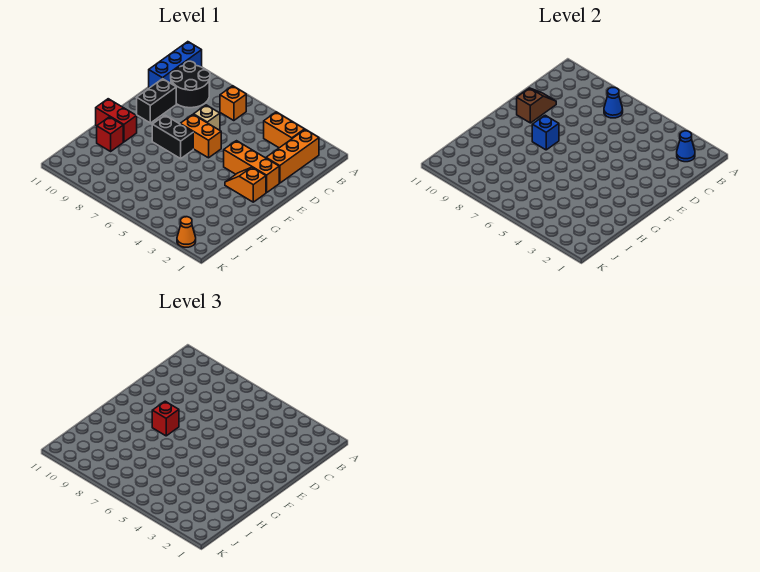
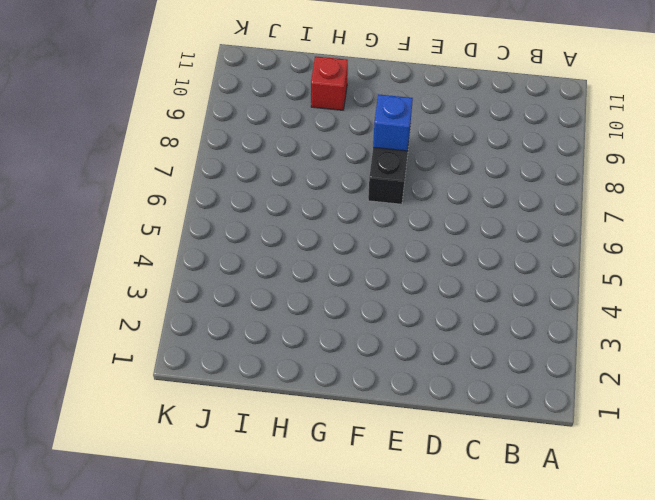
none -> blue brick A11:C11 level 1
none -> orange brick B2:D2 level 1
none -> orange brick B3:B4 level 1

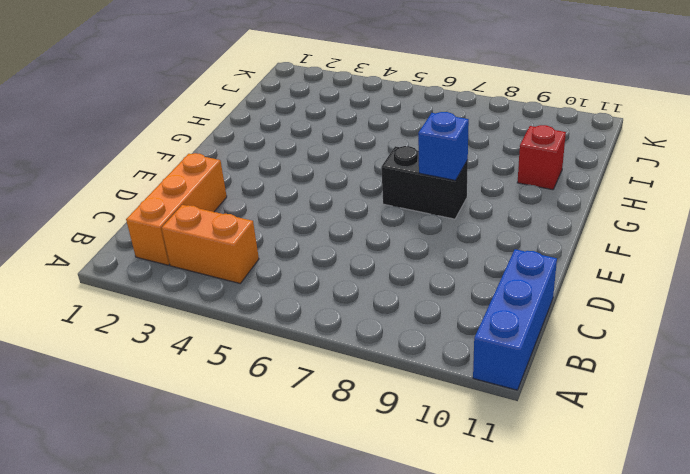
none -> orange brick B7 level 1
none -> black round brick B9:C10 level 1
none -> tan brick D7 level 1

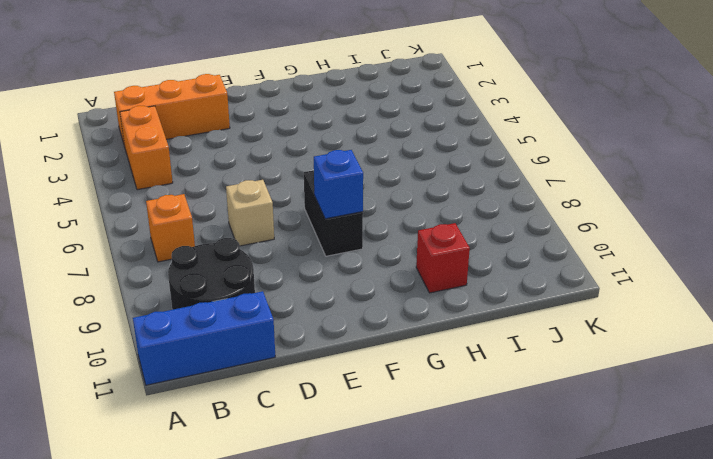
none -> black brick D10:E10 level 1
none -> orange brick E2:E4 level 1
none -> orange brick E6:E7 level 1

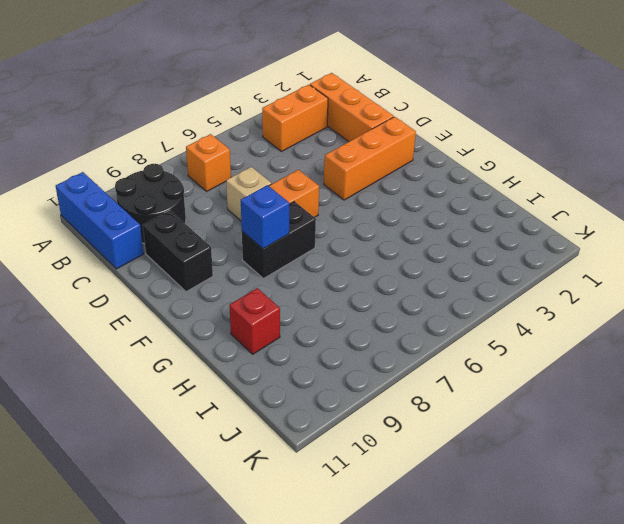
none -> orange slope F2:F3 level 1 top 2
none -> red brick G10:G11 level 1
none -> orange cone K2 level 1

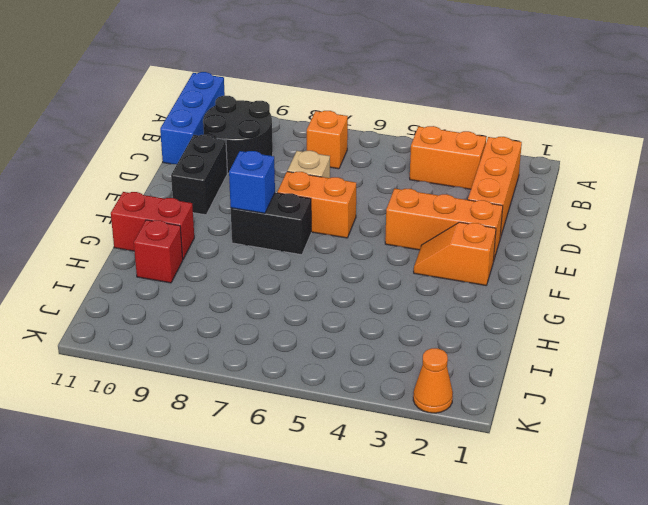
none -> blue cone B2 level 2
none -> blue cone B7 level 2
none -> brown slope D10:E10 level 2 top E

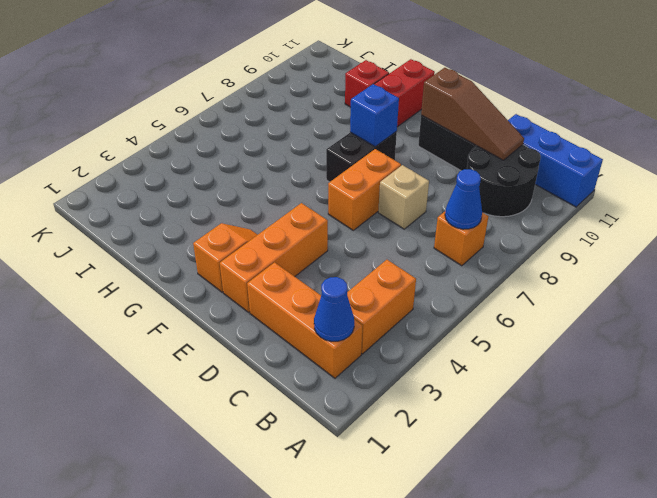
brown slope C10:E10 level 2 top E -> brown slope D10:E10 level 2 top E
none -> orange cone K2 level 1
none -> red brick F8 level 3

